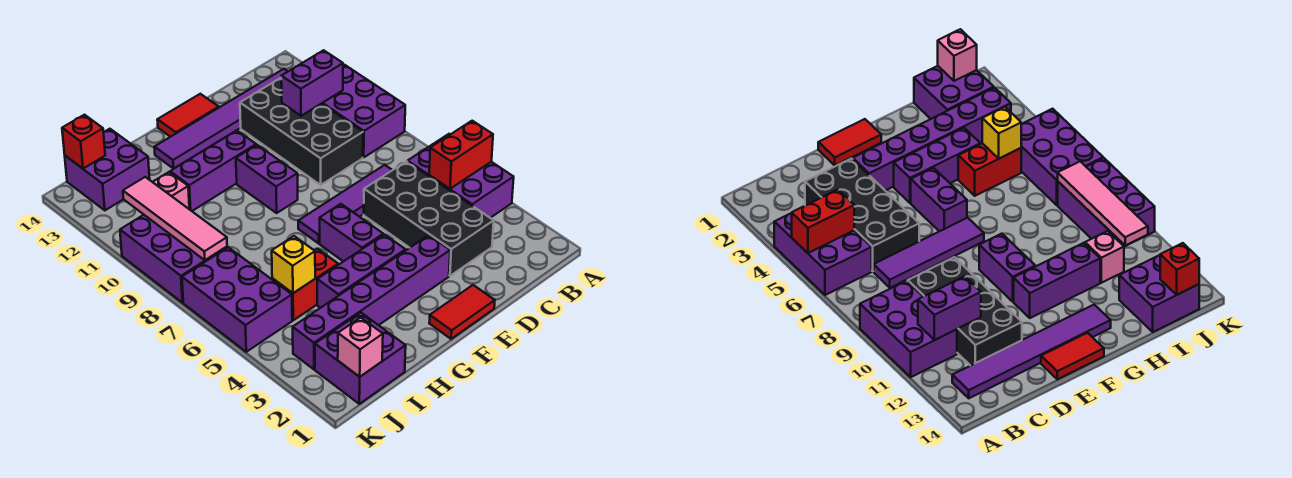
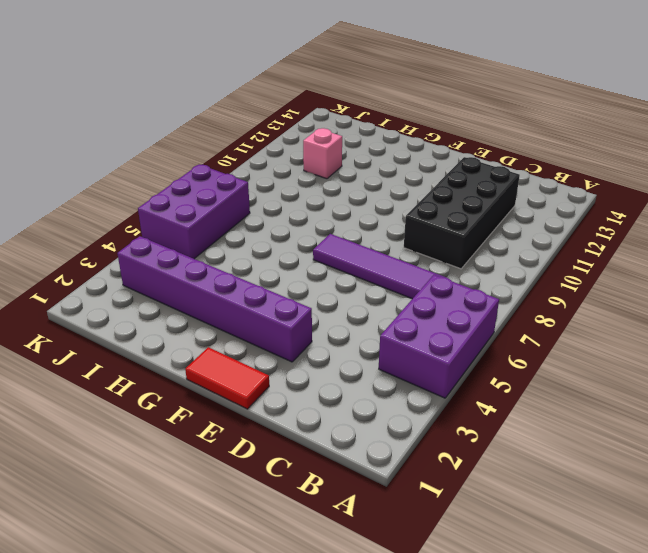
none -> purple brick A9:B11 level 1
none -> purple tile B13:G13 level 1
none -> black brick C3:D6 level 1

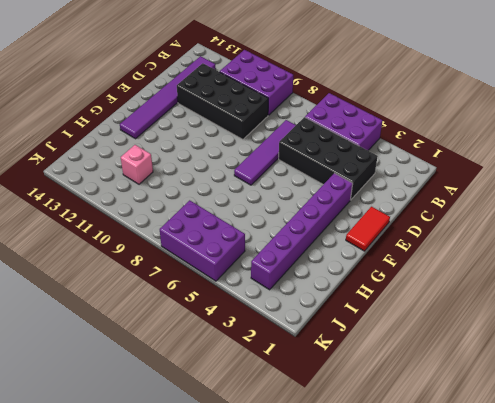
none -> red tile E14:F14 level 1
none -> purple brick F4:H4 level 1
none -> purple brick F5:F6 level 1

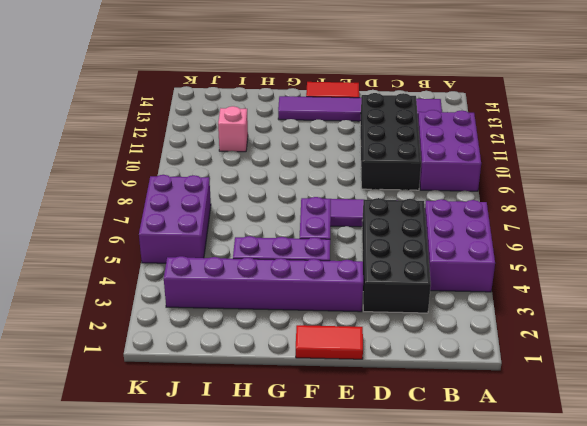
none -> purple brick F9:F10 level 1
none -> purple brick F11:H11 level 1
none -> red brick H5:I5 level 1

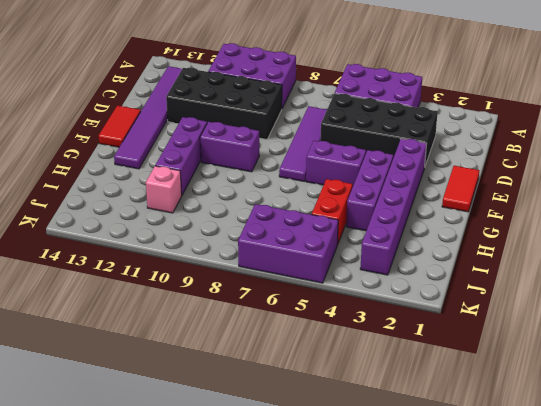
none -> purple brick I1:J2 level 1
none -> purple brick I13:J14 level 1
none -> purple brick J8:K10 level 1

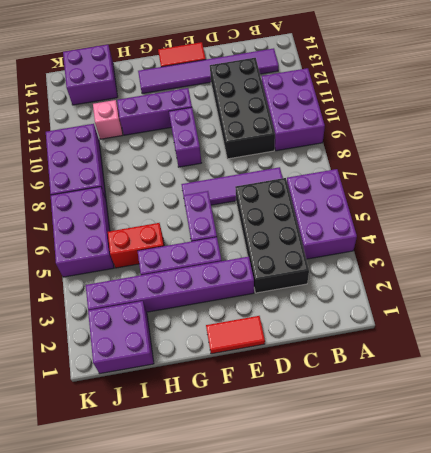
none -> red brick A5:B5 level 2
none -> purple brick B11:C11 level 2
none -> yellow brick I5 level 2

